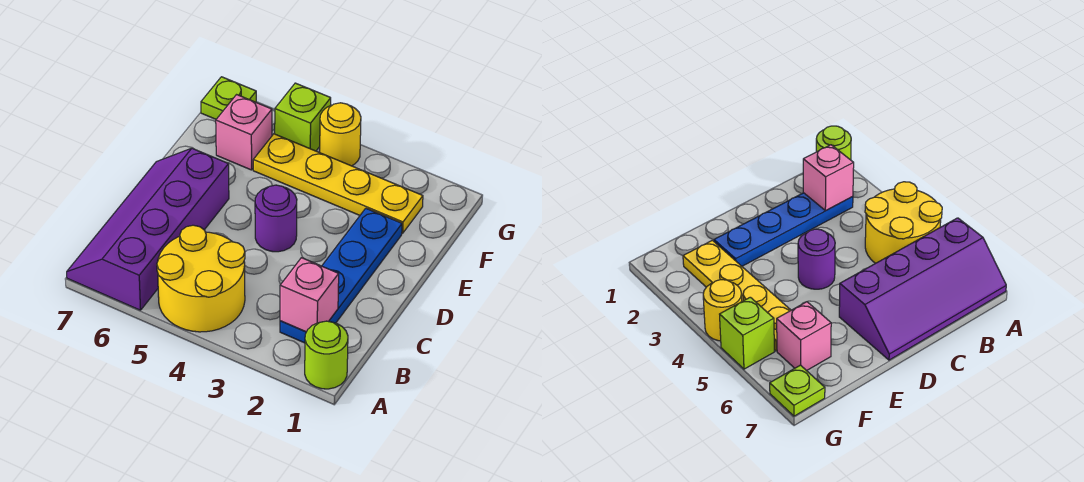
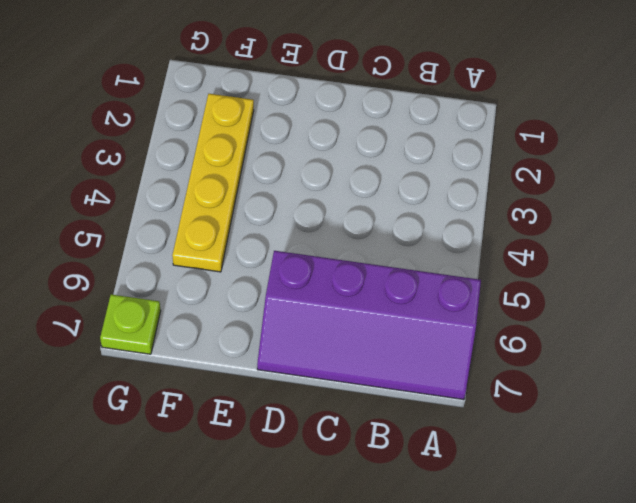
none -> lime round brick A1 level 1
none -> yellow round brick A4:B5 level 1

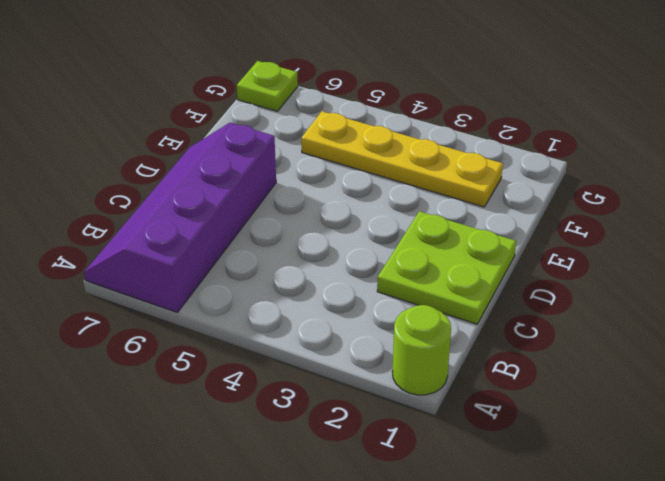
lime plate C1:D2 level 1 -> blue plate B2:E2 level 1
none -> yellow round brick A4:B5 level 1
none -> purple round brick D4 level 1

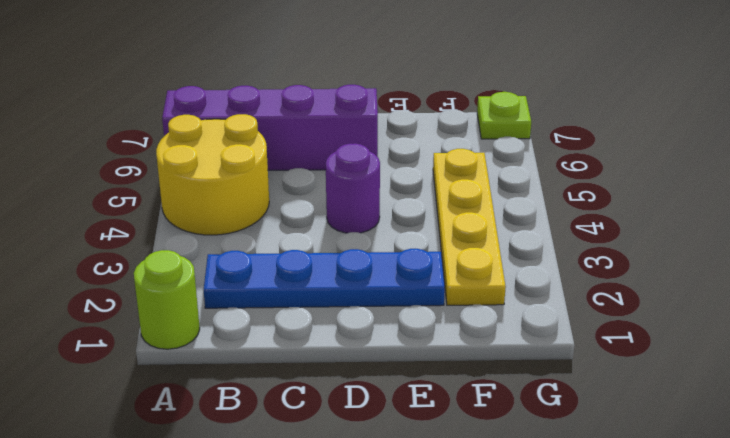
none -> pink brick F6 level 1
none -> yellow round brick G4 level 1

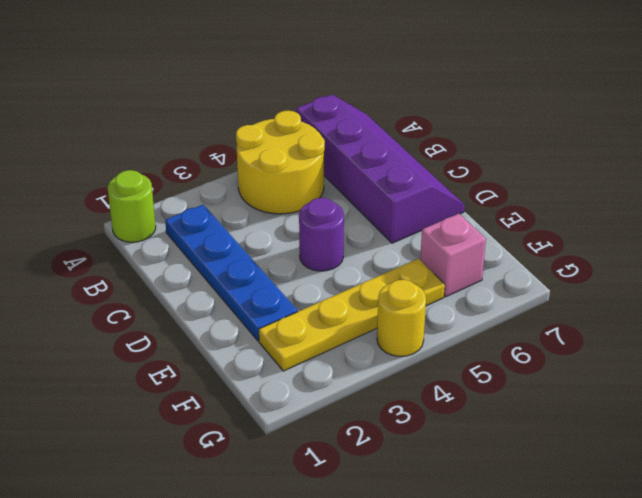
none -> lime brick G5 level 1
none -> lime plate G7 level 1

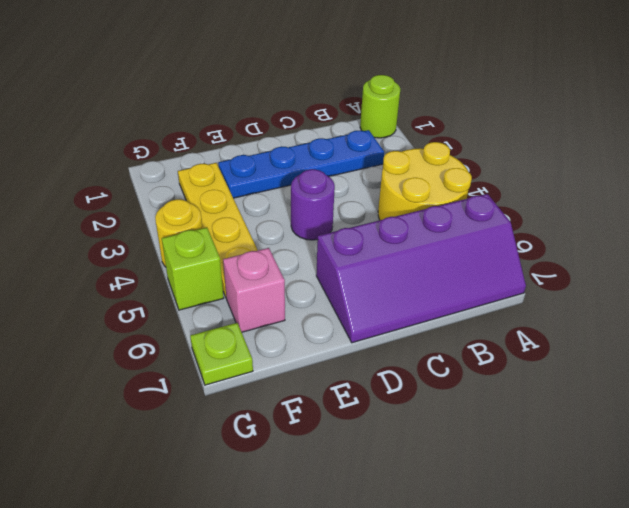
none -> pink brick B2 level 2

